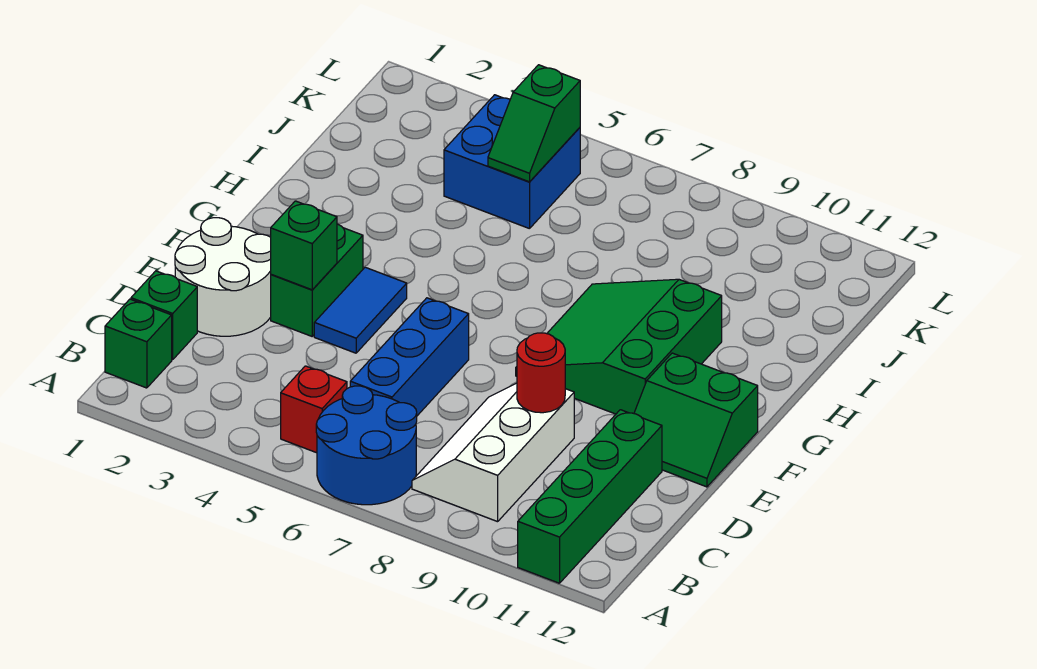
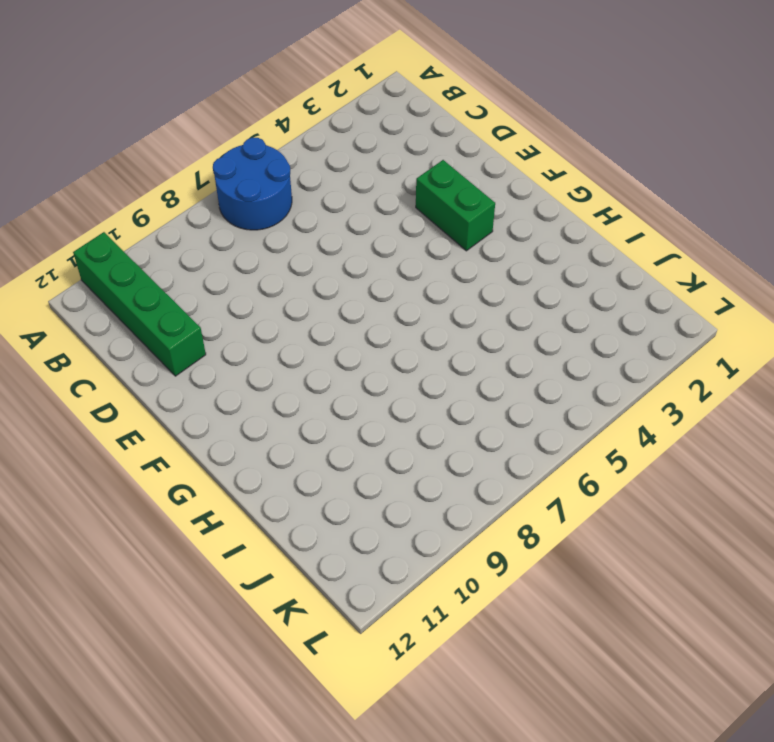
none -> green brick B1 level 1
none -> red brick B5 level 1
none -> white slope B8:D9 level 1 top 9

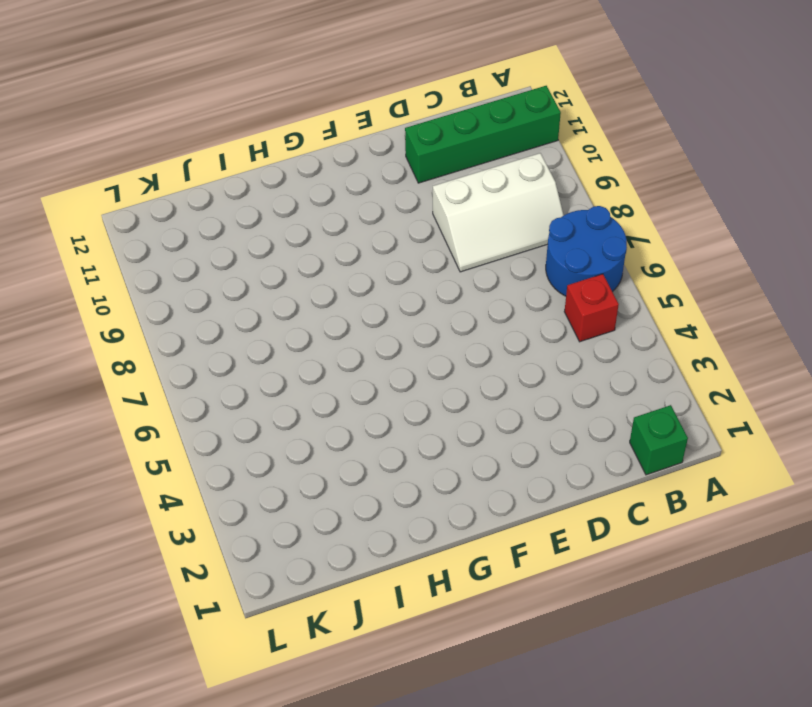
none -> green brick C1 level 1
none -> blue brick C6:E6 level 1
none -> white round brick D1:E2 level 1

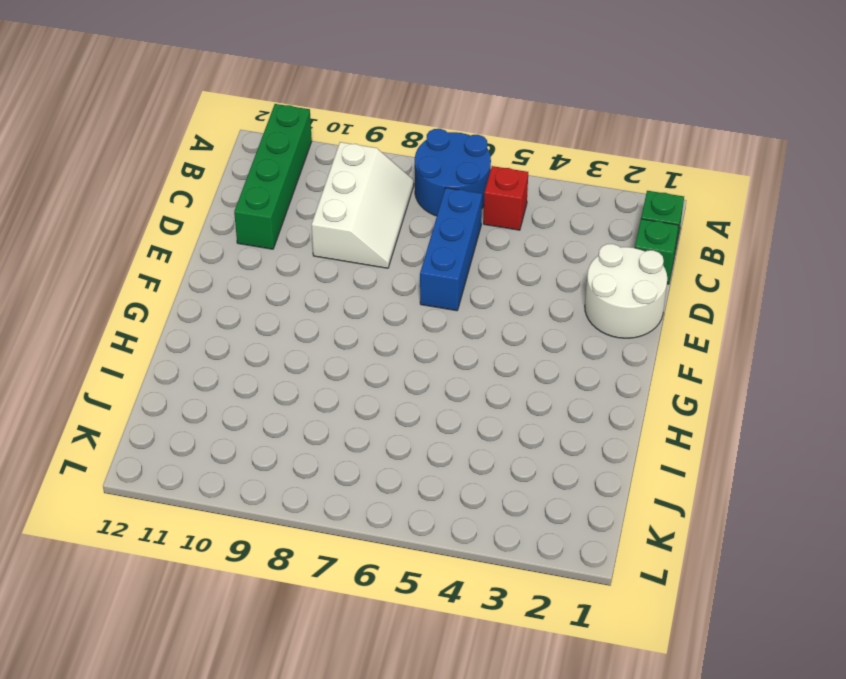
none -> green brick E3:F3 level 1
none -> blue tile E4:F4 level 1
none -> green slope E11:F12 level 1 top F

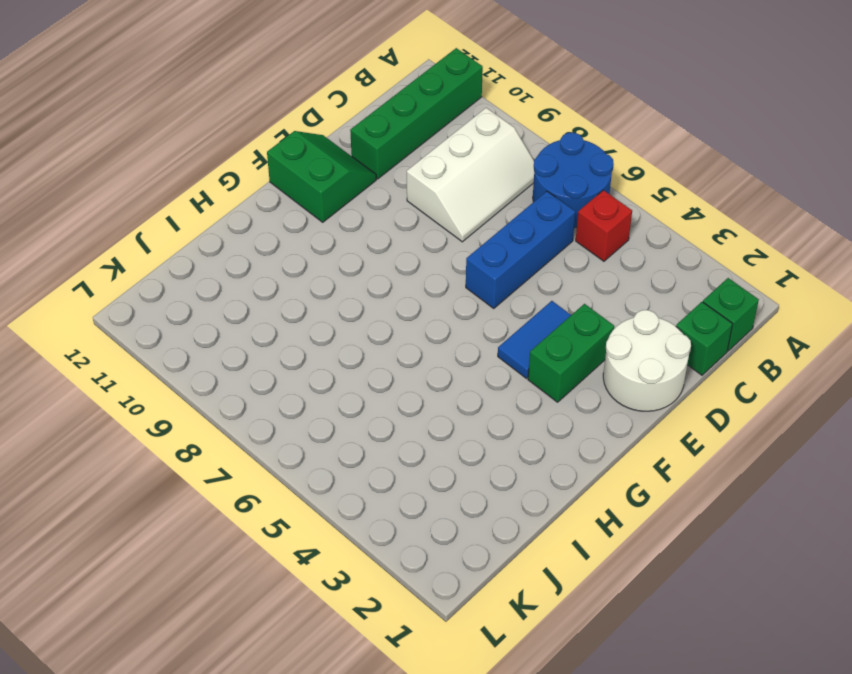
none -> green slope F8:H10 level 1 top 10
none -> blue brick J4:K5 level 1
none -> red round brick D9 level 2

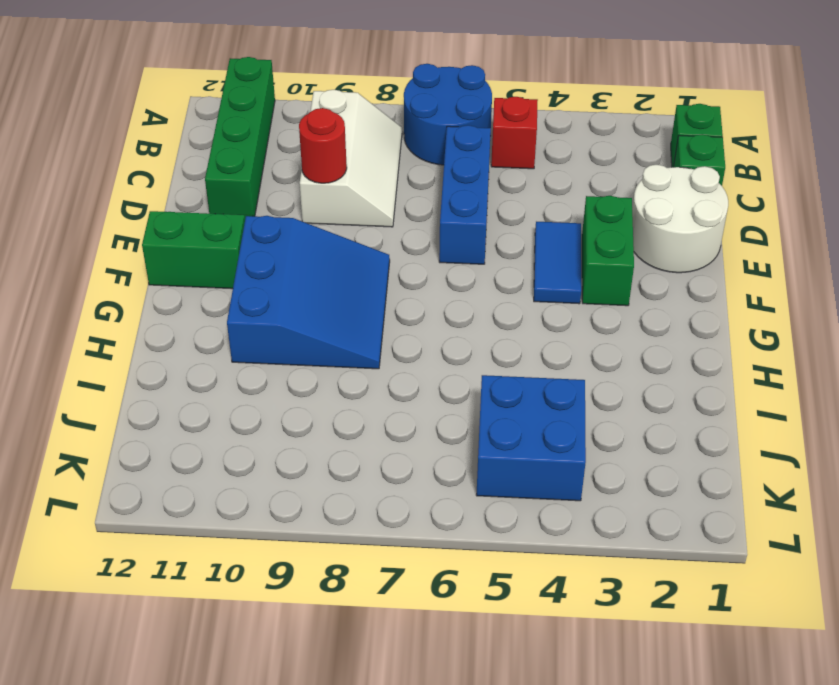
blue slope F8:H10 level 1 top 10 -> green slope F8:H10 level 1 top 10
none -> green brick E3 level 2
none -> green slope J5:K5 level 2 top K

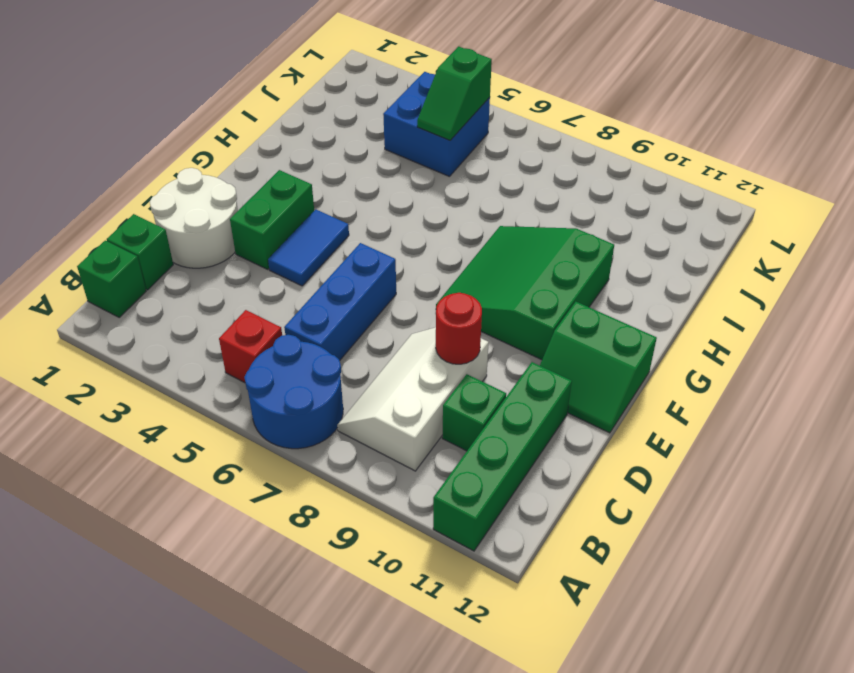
green brick C10 level 1 -> green brick E3 level 2

